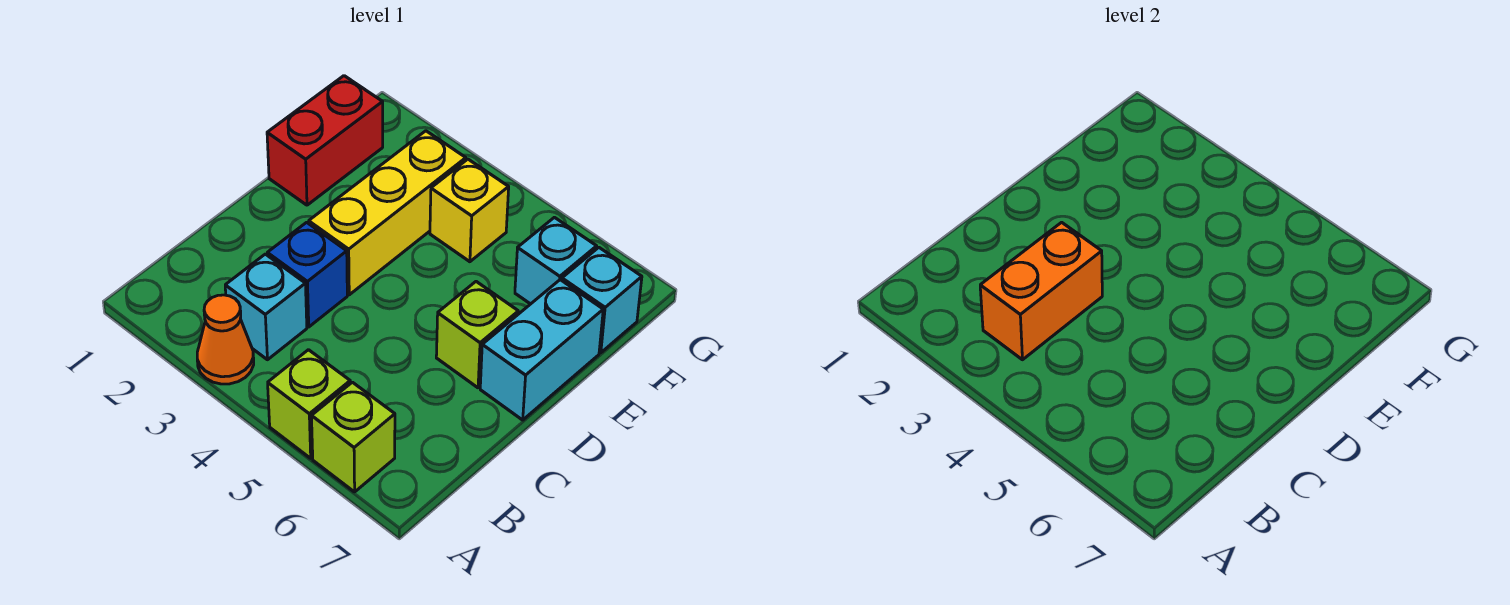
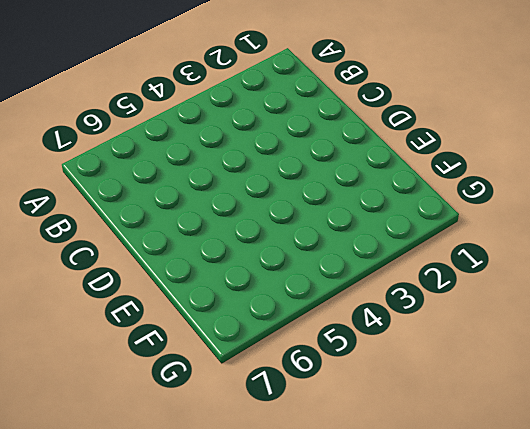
none -> orange cone A3 level 1
none -> lime brick A5 level 1
none -> lime brick A6 level 1

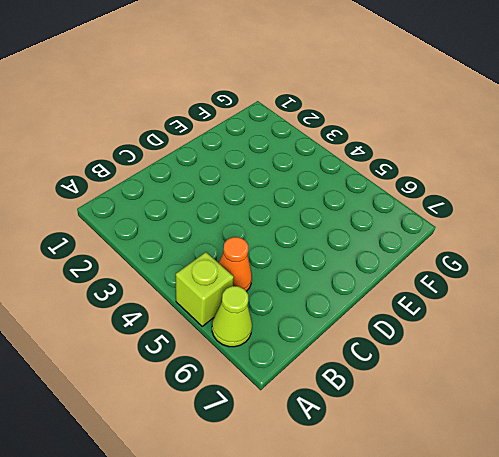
lime cone A6 level 1 -> lime brick A6 level 1
orange cone B5 level 1 -> orange cone A3 level 1
none -> cyan brick B3 level 1
none -> blue brick C3 level 1
none -> yellow brick D3:F3 level 1

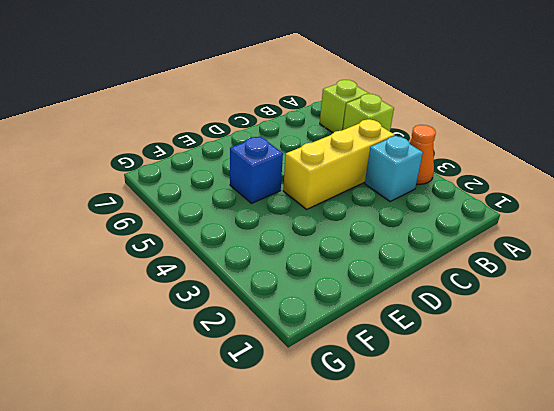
yellow brick B4:D4 level 1 -> yellow brick D3:F3 level 1
blue brick E5 level 1 -> blue brick C3 level 1
none -> lime brick D6 level 1
none -> cyan brick D7:E7 level 1
none -> red brick E1:F1 level 1

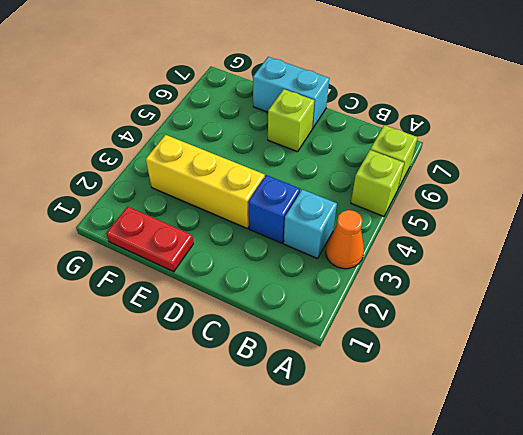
red plate E1:F1 level 1 -> red brick E1:F1 level 1
none -> yellow brick F4 level 1
none -> cyan brick F6 level 1
none -> cyan brick F7 level 1

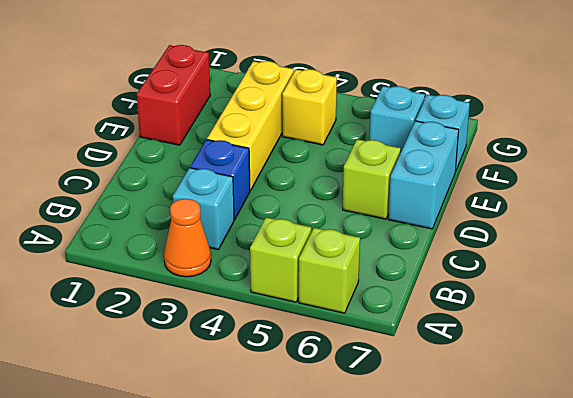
none -> orange brick B3:C3 level 2

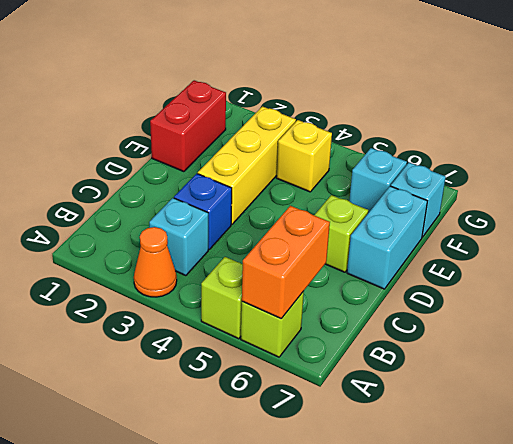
orange brick A6:B6 level 2 -> orange brick B3:C3 level 2

